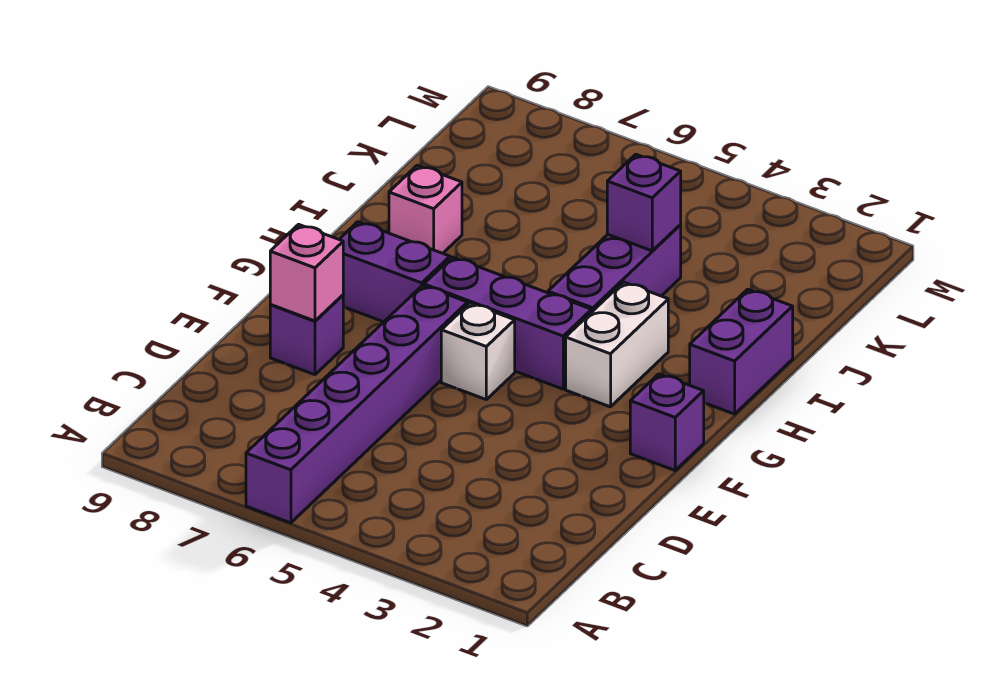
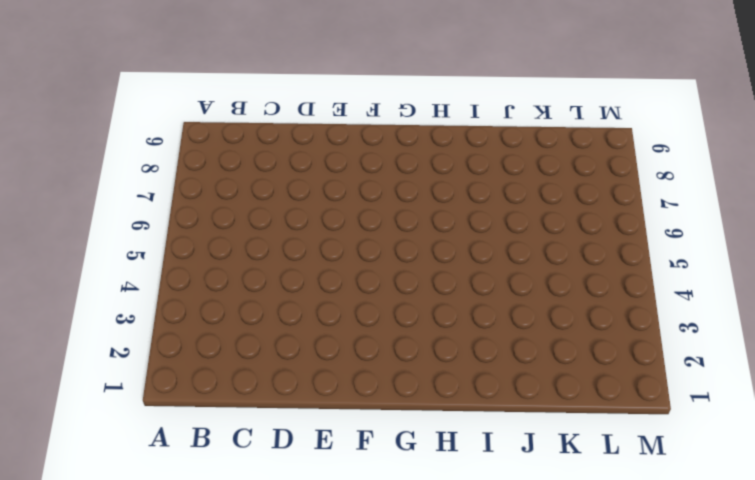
none -> purple brick A6:F6 level 1
none -> purple brick E8 level 1
none -> purple brick F1 level 1

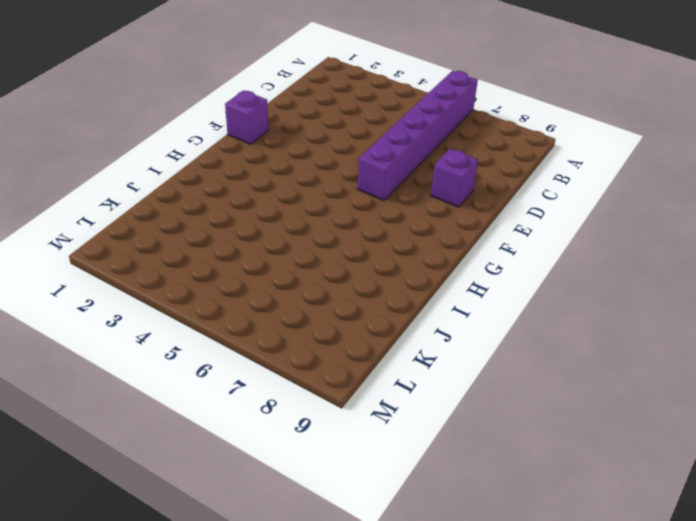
none -> white brick F5 level 1
none -> white brick G3:H3 level 1
none -> purple brick G4:G6 level 1

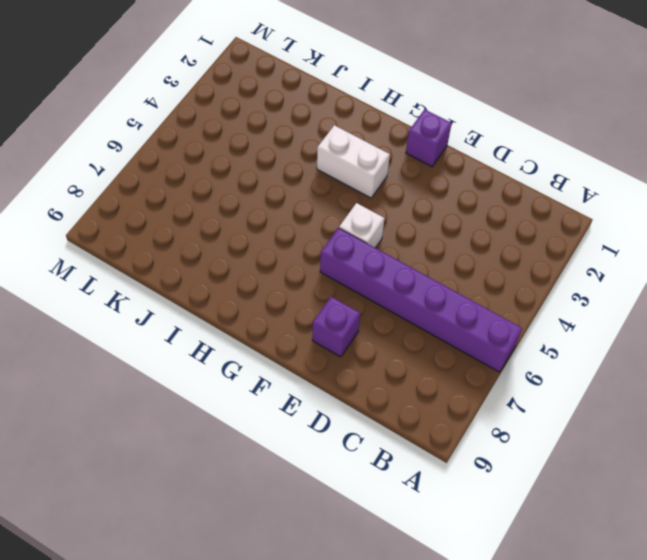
none -> purple brick G4:G6 level 1
none -> purple brick G7:G8 level 1
none -> purple brick H1:I1 level 1

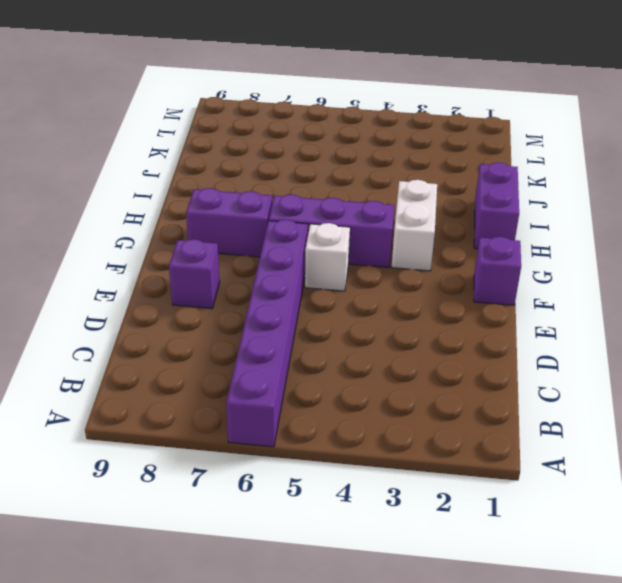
none -> purple brick H4:J4 level 1
none -> pink brick I8 level 1
none -> pink brick E8 level 2

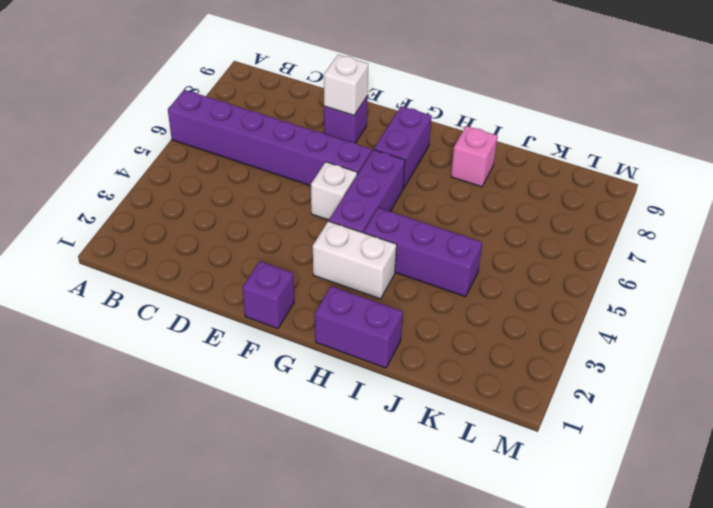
white brick E8 level 2 -> pink brick E8 level 2
none -> purple brick J4 level 2

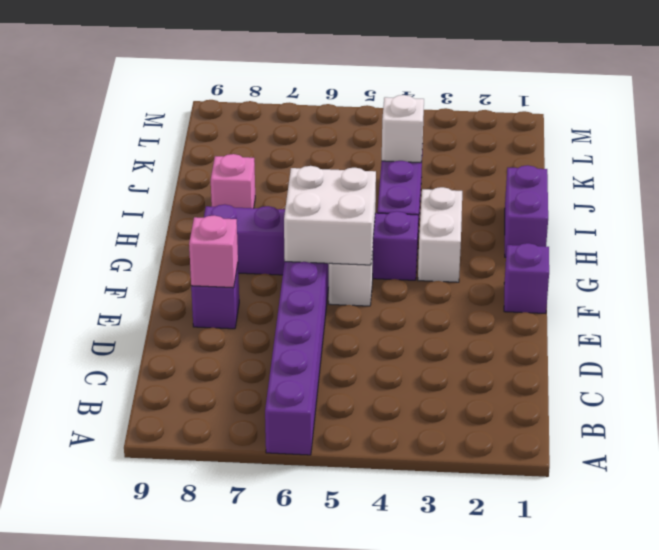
white brick F5:G6 level 2 -> none
white brick J4 level 2 -> purple brick J4 level 2

